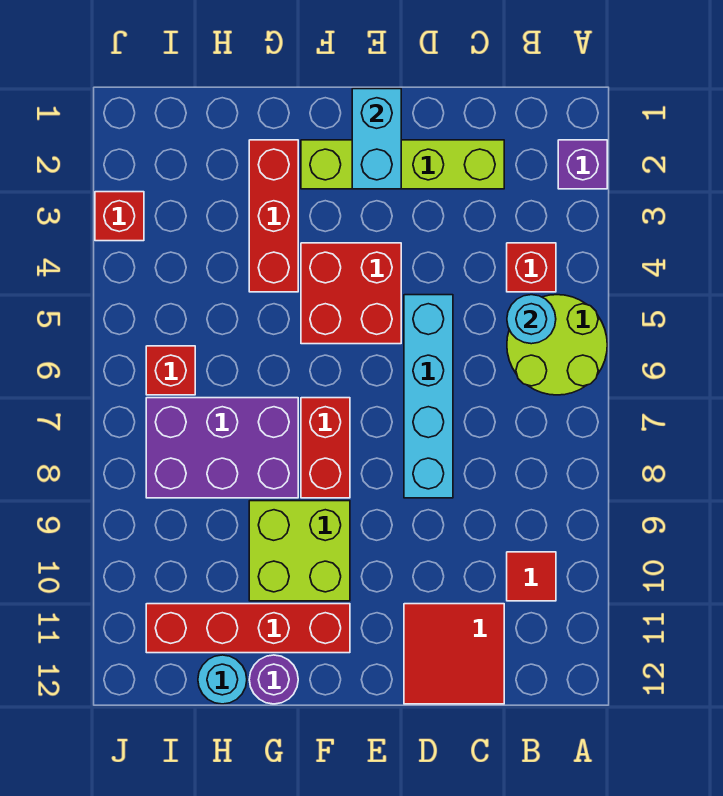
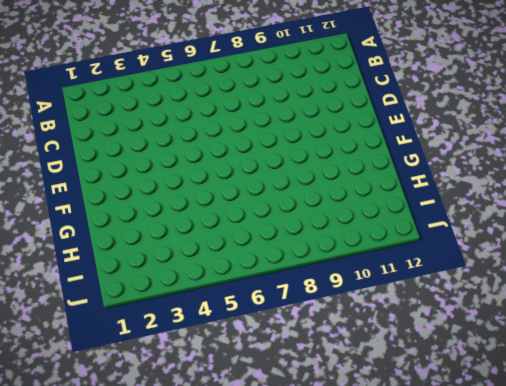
none -> purple brick A2 level 1
none -> lime round brick A5:B6 level 1
none -> red brick B4 level 1

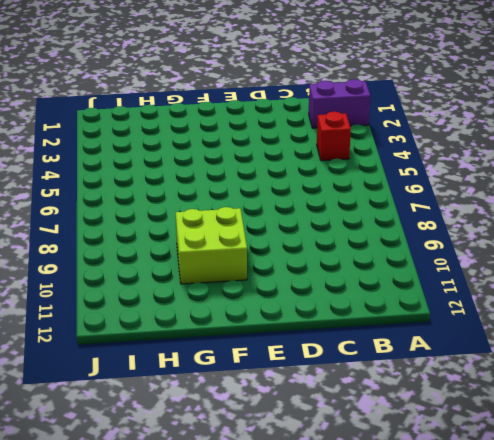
purple brick A2:B2 level 1 -> purple brick A2 level 1
none -> lime round brick A5:B6 level 1
none -> red tile B10 level 1
none -> lime brick C2:F2 level 1

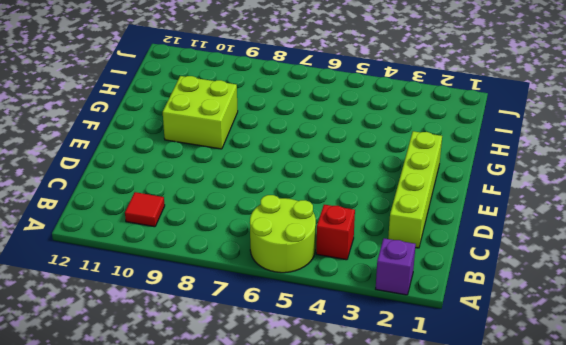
none -> red tile C11:D12 level 1
none -> cyan brick D5:D8 level 1
none -> red brick E4:F5 level 1

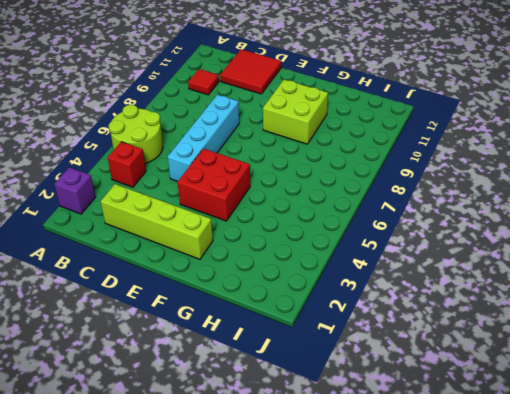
none -> red brick F7:F8 level 1
none -> red brick F11:I11 level 1
none -> red brick G2:G4 level 1

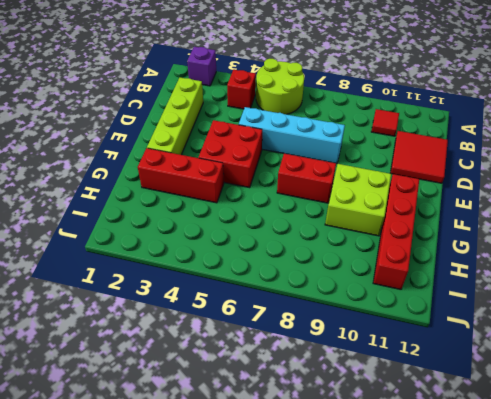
none -> purple brick G7:I8 level 1
none -> purple round brick G12 level 1
none -> cyan round brick H12 level 1

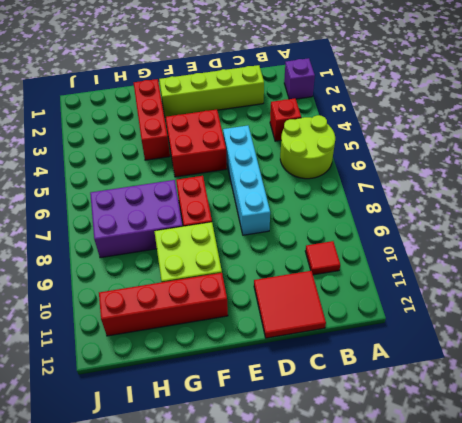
none -> purple round brick G12 level 1
none -> cyan round brick H12 level 1
none -> red brick I6 level 1

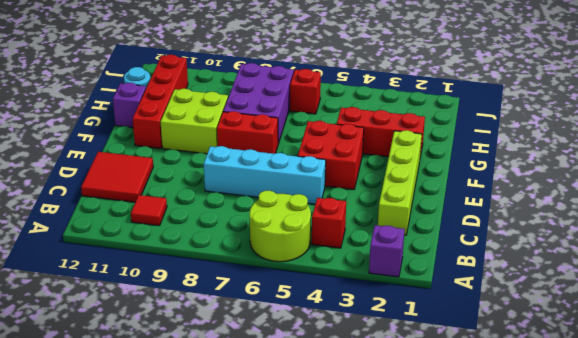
purple brick G12 level 1 -> purple round brick G12 level 1
none -> red brick J3 level 1
none -> cyan round brick B5 level 2
none -> cyan brick E1:E2 level 2

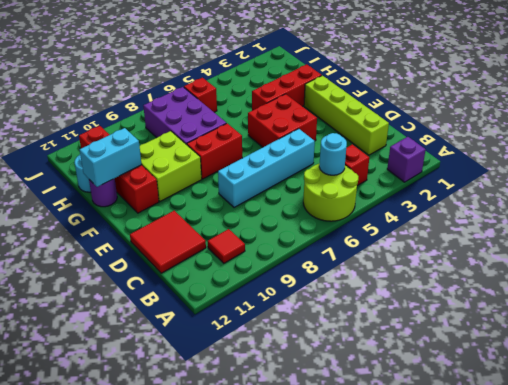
cyan brick G11:G12 level 2 -> cyan brick E1:E2 level 2
none -> red brick J3 level 1

